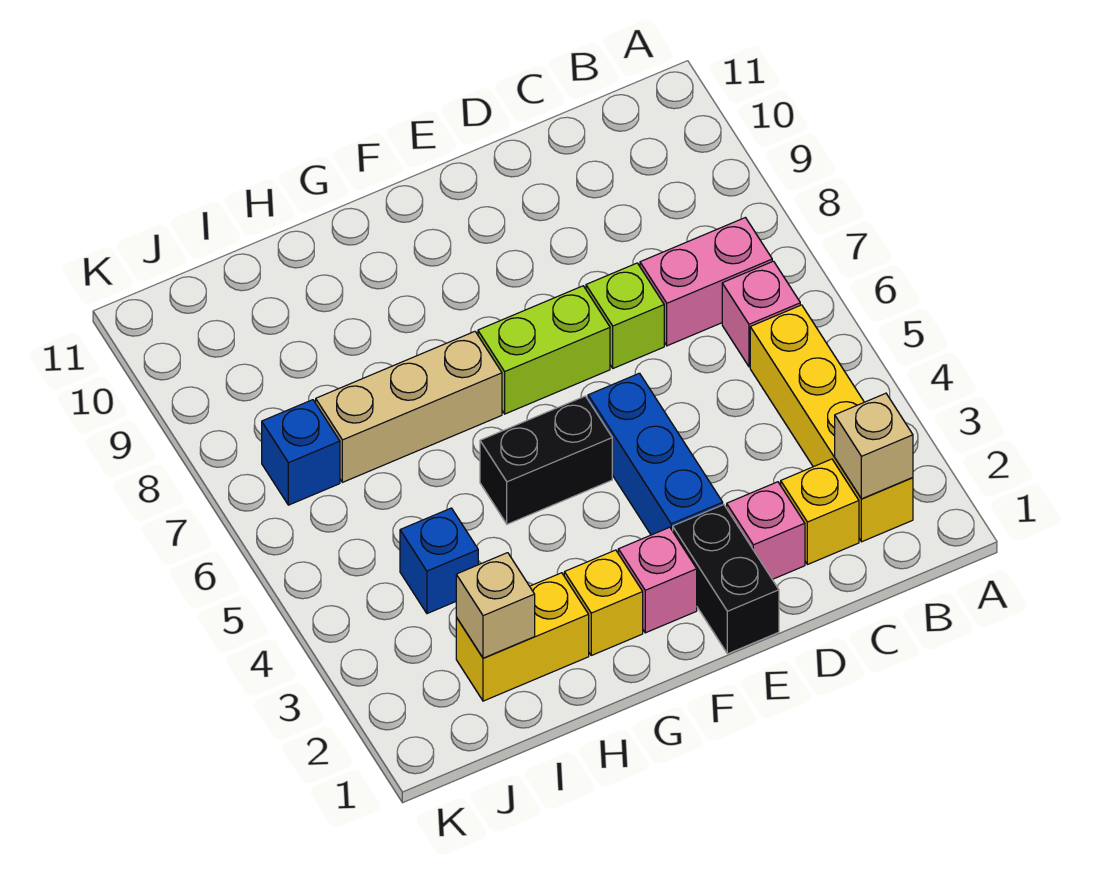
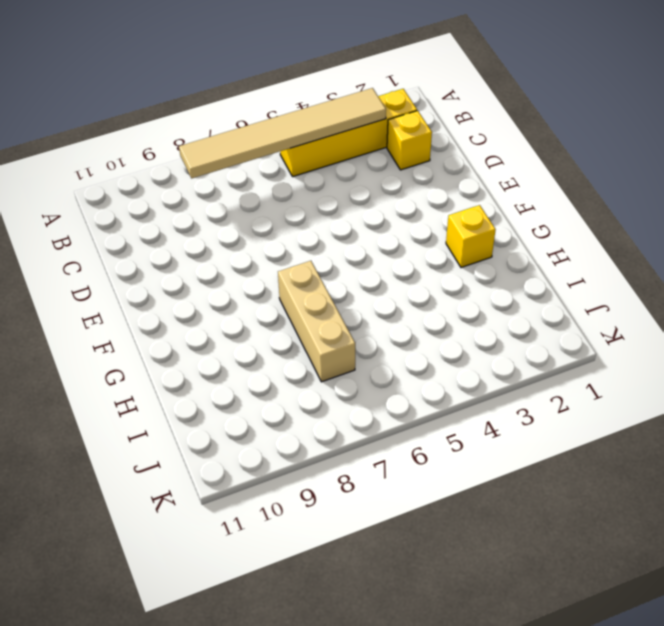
tan tile B3:B8 level 2 -> none
none -> pink brick B6 level 1
none -> pink brick B7:C7 level 1
none -> pink brick D2 level 1

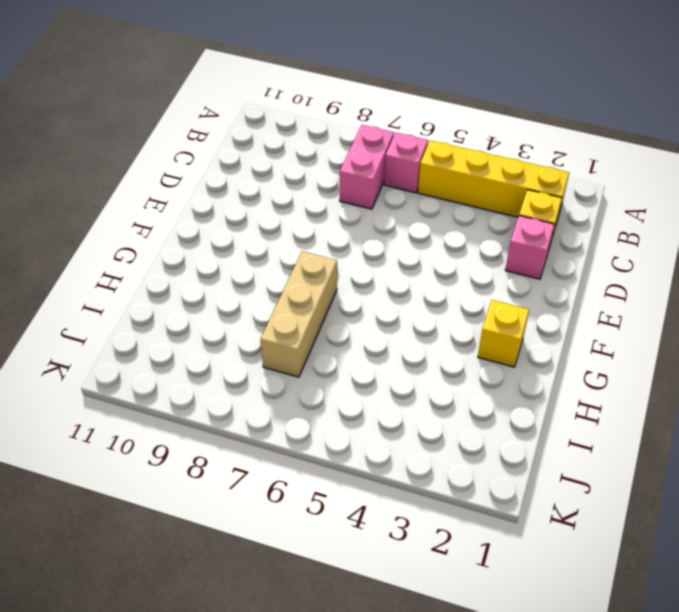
none -> lime brick D7 level 1
none -> black brick E1:E2 level 1
none -> blue brick E3:E5 level 1

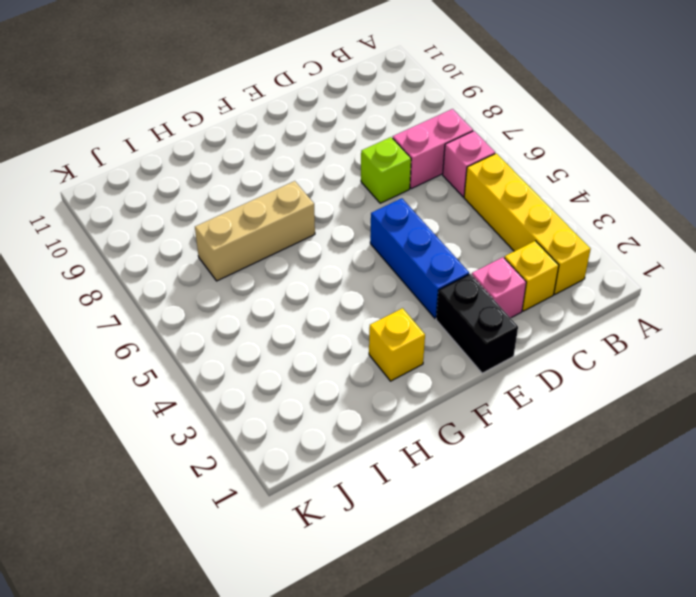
none -> lime brick E7:F7 level 1
none -> pink brick F2 level 1
none -> black brick F5:G5 level 1

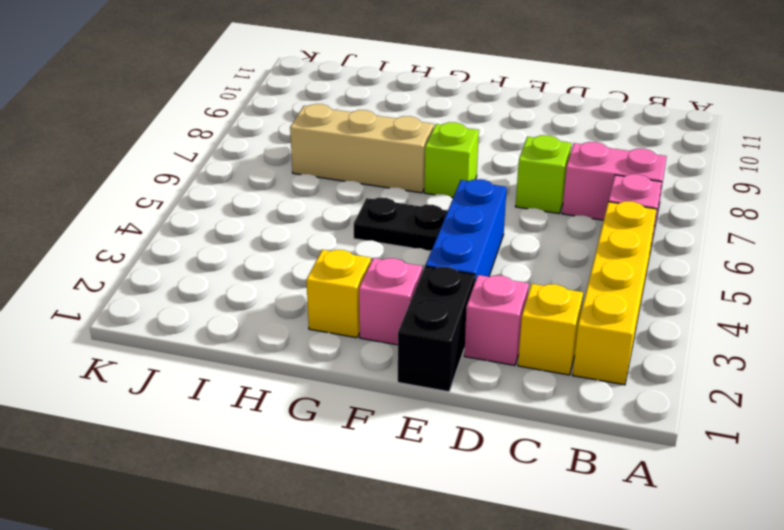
black plate F5:G5 level 1 -> black brick F5:G5 level 1
lime brick F7 level 1 -> lime brick E7:F7 level 1
none -> yellow brick H2:I2 level 1
none -> blue brick I4 level 1
none -> blue brick J7 level 1

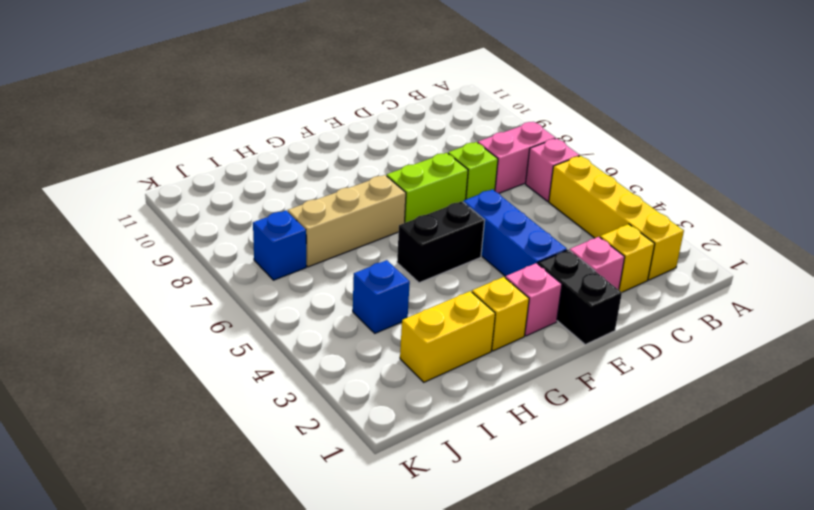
none -> tan brick B2 level 2
none -> tan brick I2 level 2

